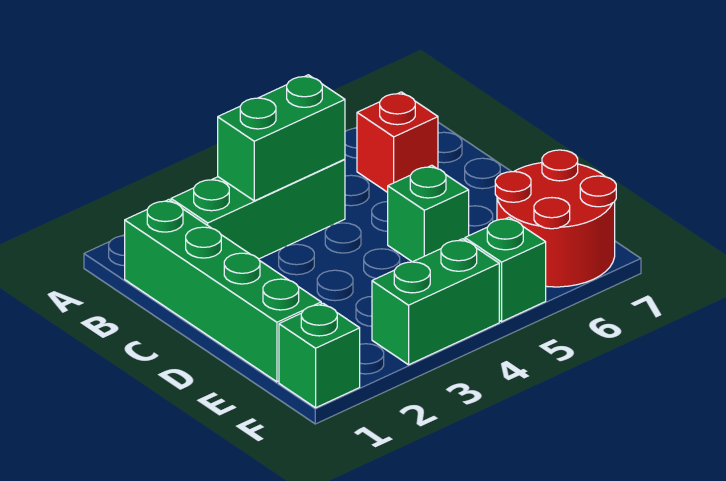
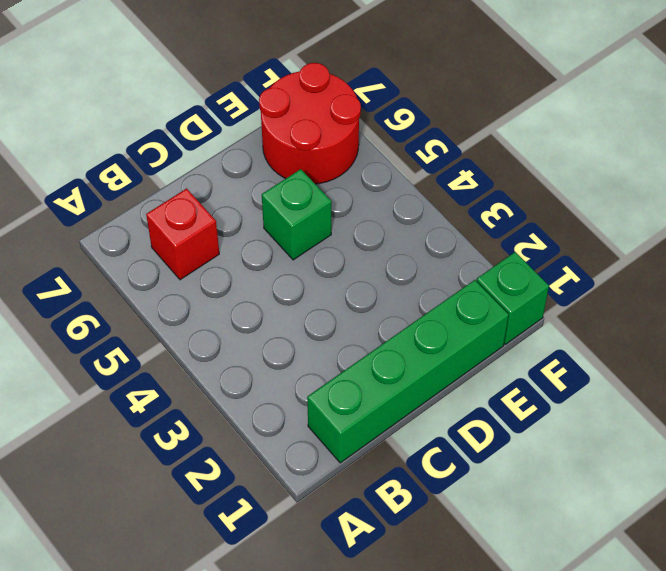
none -> green brick B2:B4 level 1
none -> green brick F3:F4 level 1

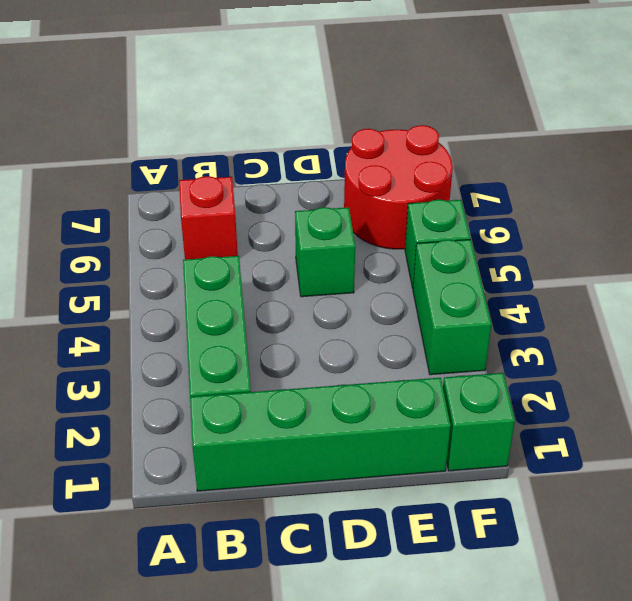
none -> green brick B3:B4 level 2

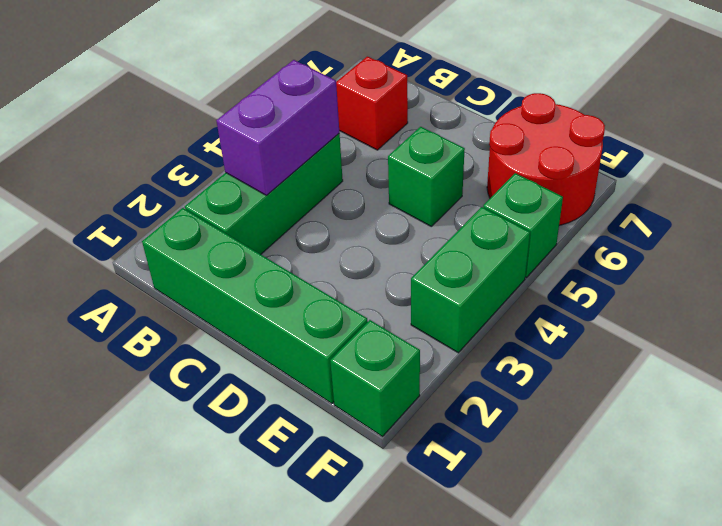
purple brick B3:B4 level 2 -> green brick B3:B4 level 2

